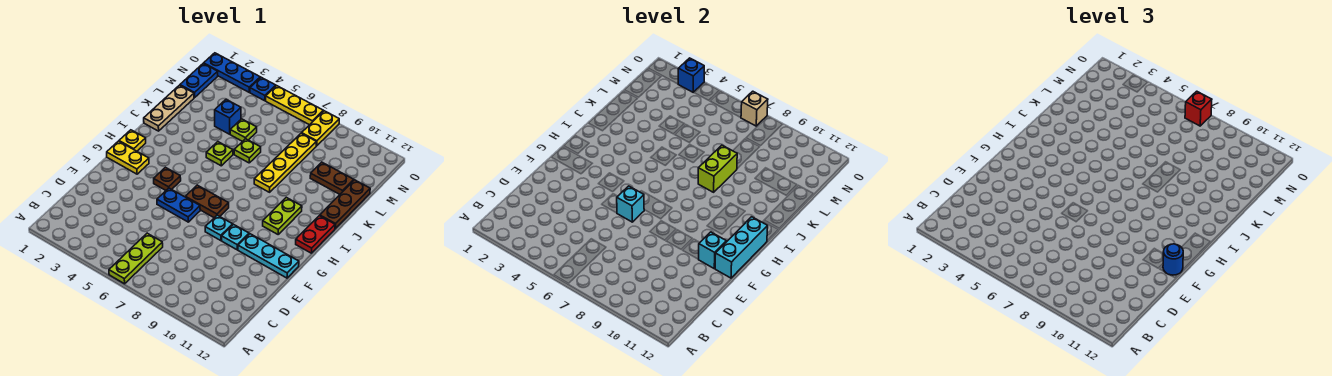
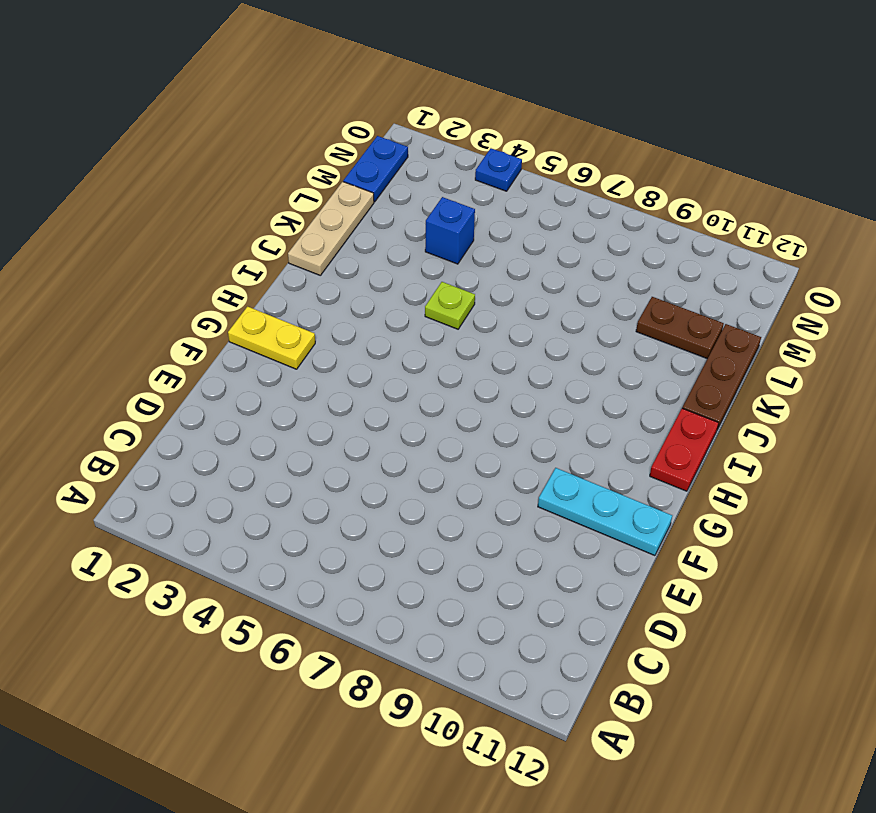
none -> lime plate A6:C6 level 1
none -> blue plate F5:F6 level 1
none -> cyan plate F8 level 1
none -> cyan plate F9 level 1

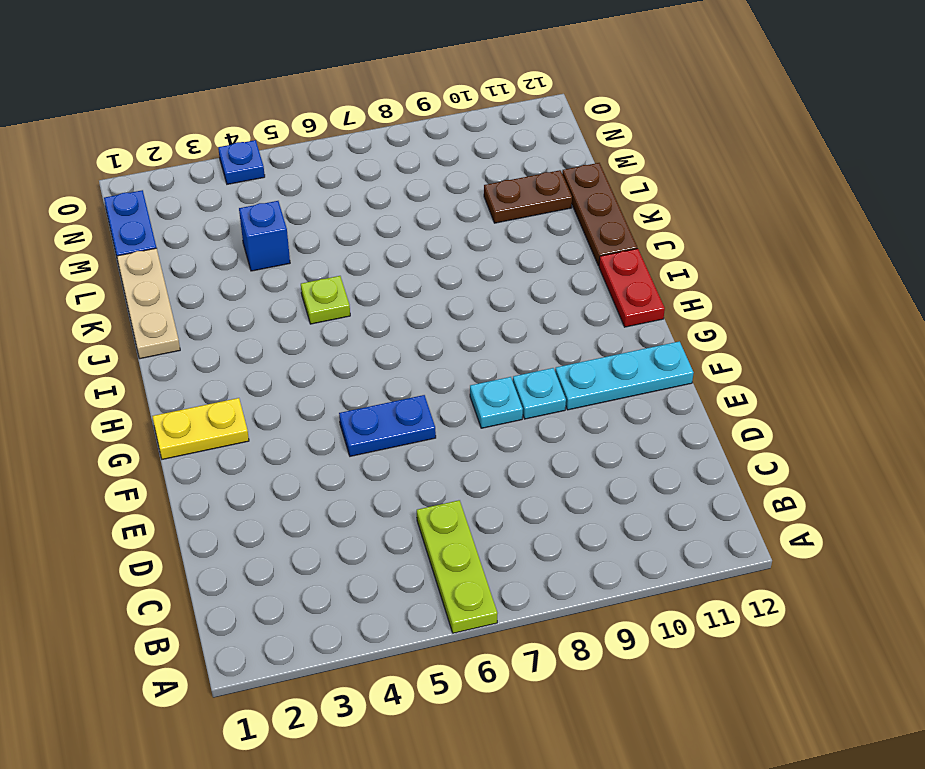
none -> brown plate G4 level 1
none -> brown plate G6:G7 level 1
none -> yellow plate H1 level 1
none -> lime plate H10:I10 level 1

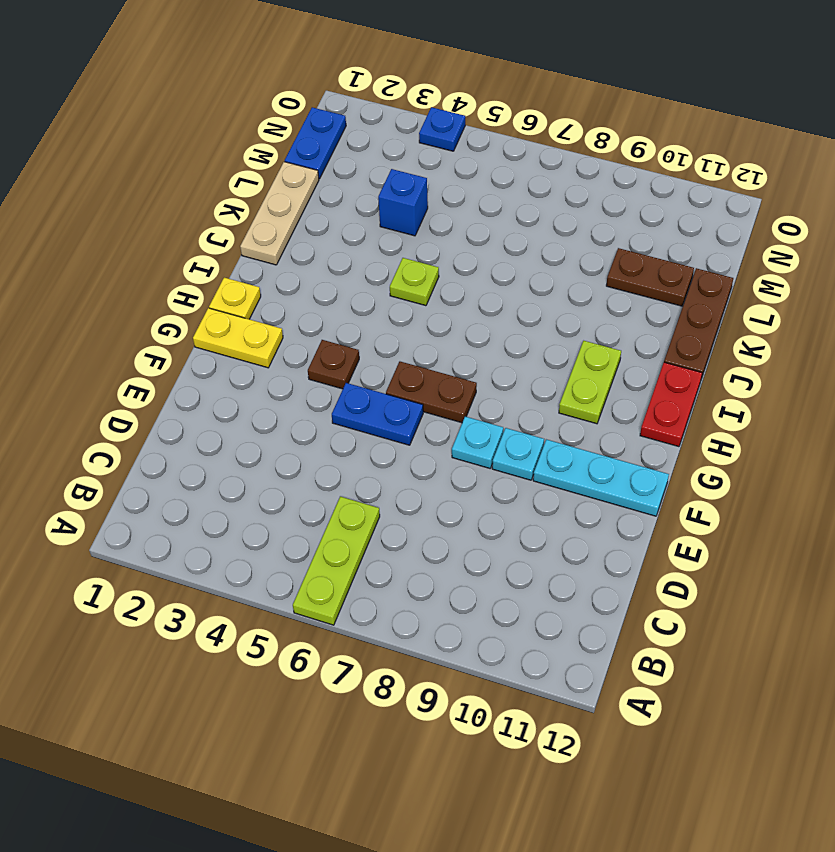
none -> yellow plate J8:M8 level 1
none -> lime plate K6 level 1
none -> lime plate L5 level 1
none -> yellow plate N8:O8 level 1

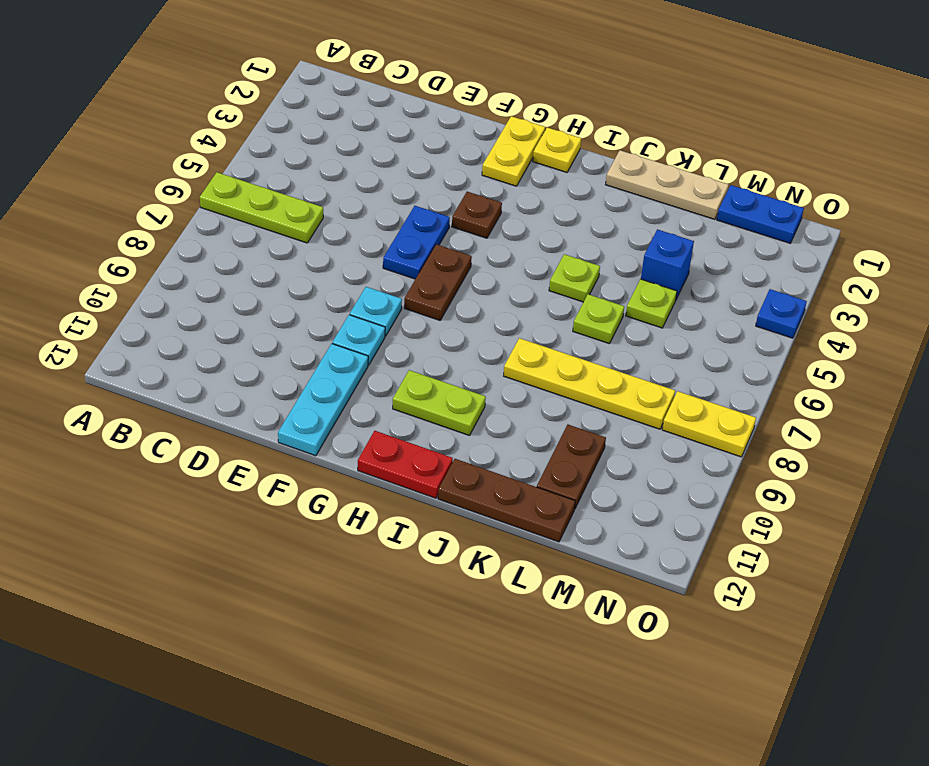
none -> blue plate O1:O3 level 1
none -> yellow plate O5:O7 level 1
none -> cyan brick F6 level 2
none -> cyan brick F11 level 2

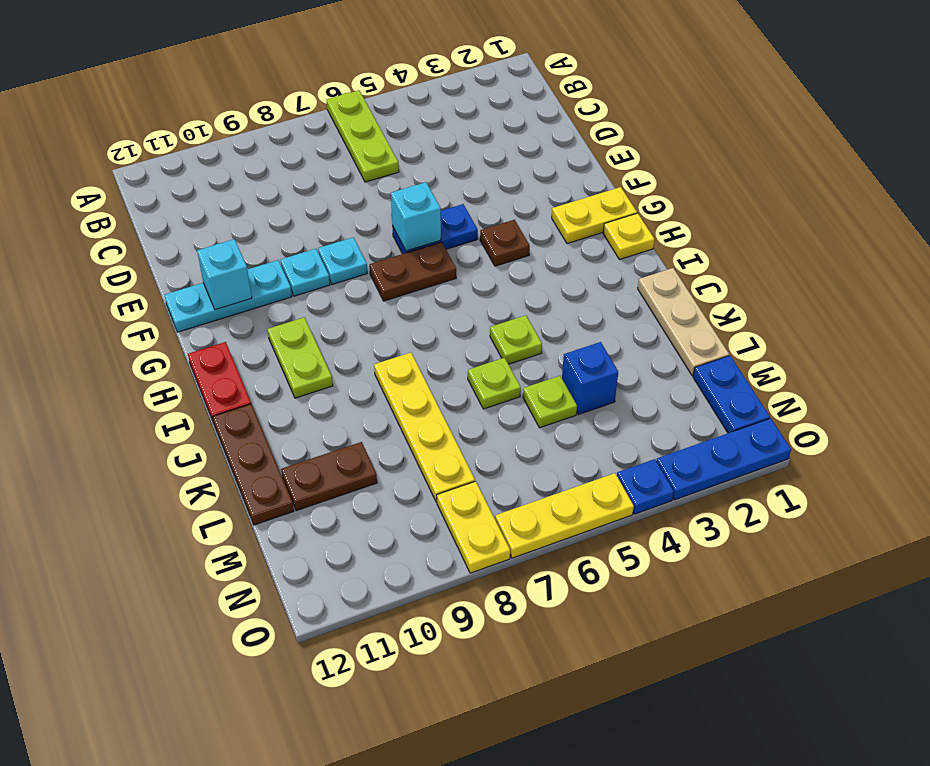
none -> cyan brick F12:H12 level 2
none -> lime brick J8:K8 level 2
none -> blue brick O3 level 2
none -> tan brick O7 level 2

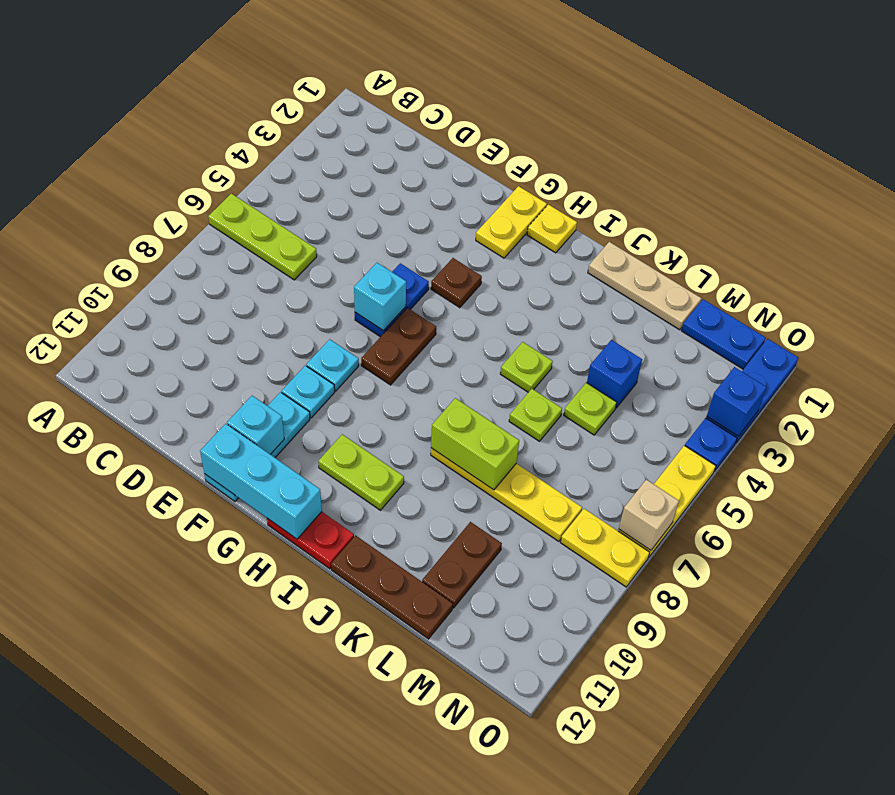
none -> blue round brick F12 level 3
none -> red brick O7 level 3

